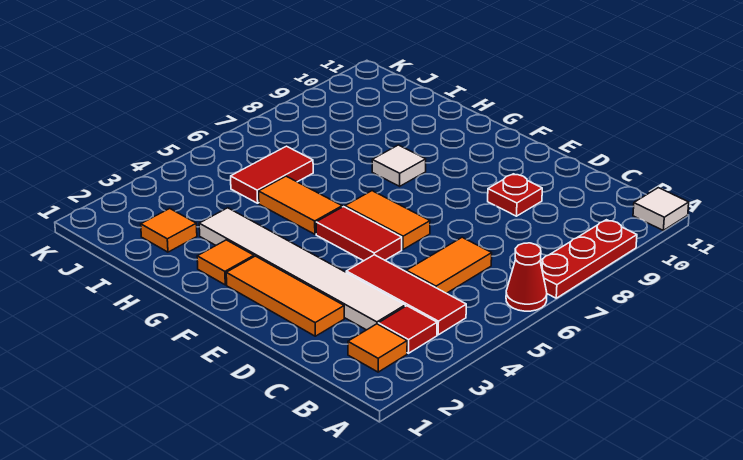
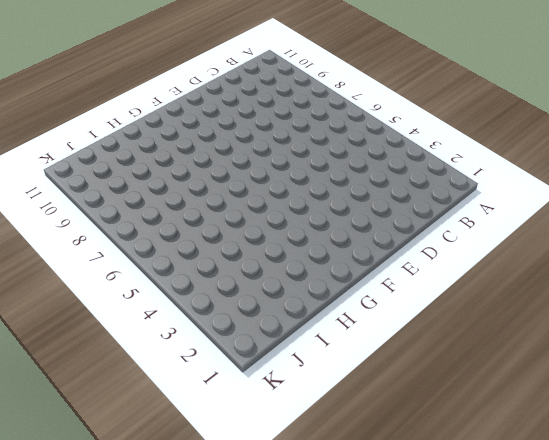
none -> red cone A6 level 1
none -> red plate A7:A9 level 1
none -> white tile A11 level 1

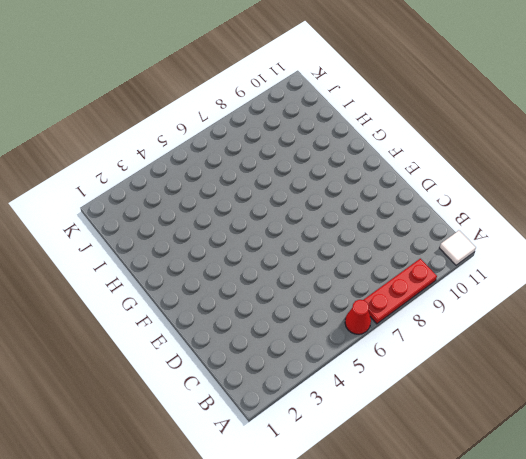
none -> orange tile B2 level 1
none -> red tile B3 level 1
none -> red tile B4:D4 level 1

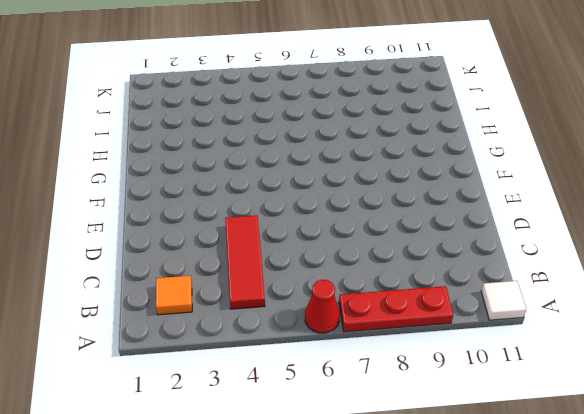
none -> red tile B3 level 1
none -> white tile C3:H3 level 1
none -> orange tile C5:C6 level 1

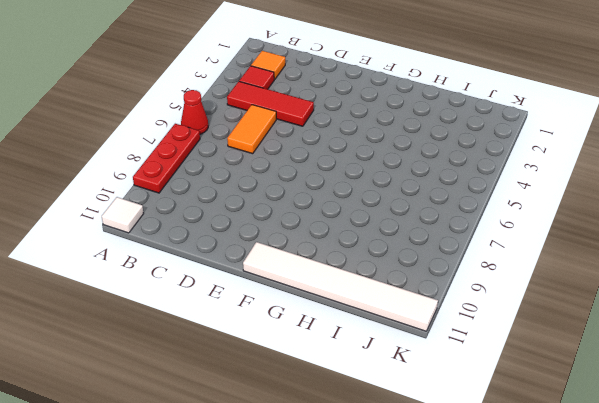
white tile F11:K11 level 1 -> white tile C3:H3 level 1
none -> orange tile D2:F2 level 1
none -> red plate D9 level 1
none -> red tile E5:F5 level 1

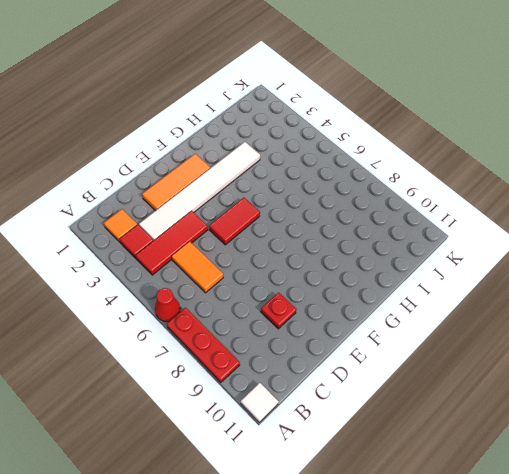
none -> orange tile E6:F6 level 1
none -> orange tile G2 level 1
none -> orange tile G5:H5 level 1

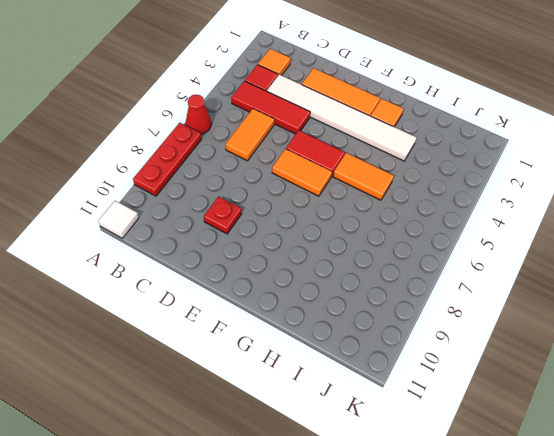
none -> white tile G8 level 1
none -> orange tile I2 level 1
none -> red tile I5:I6 level 1

